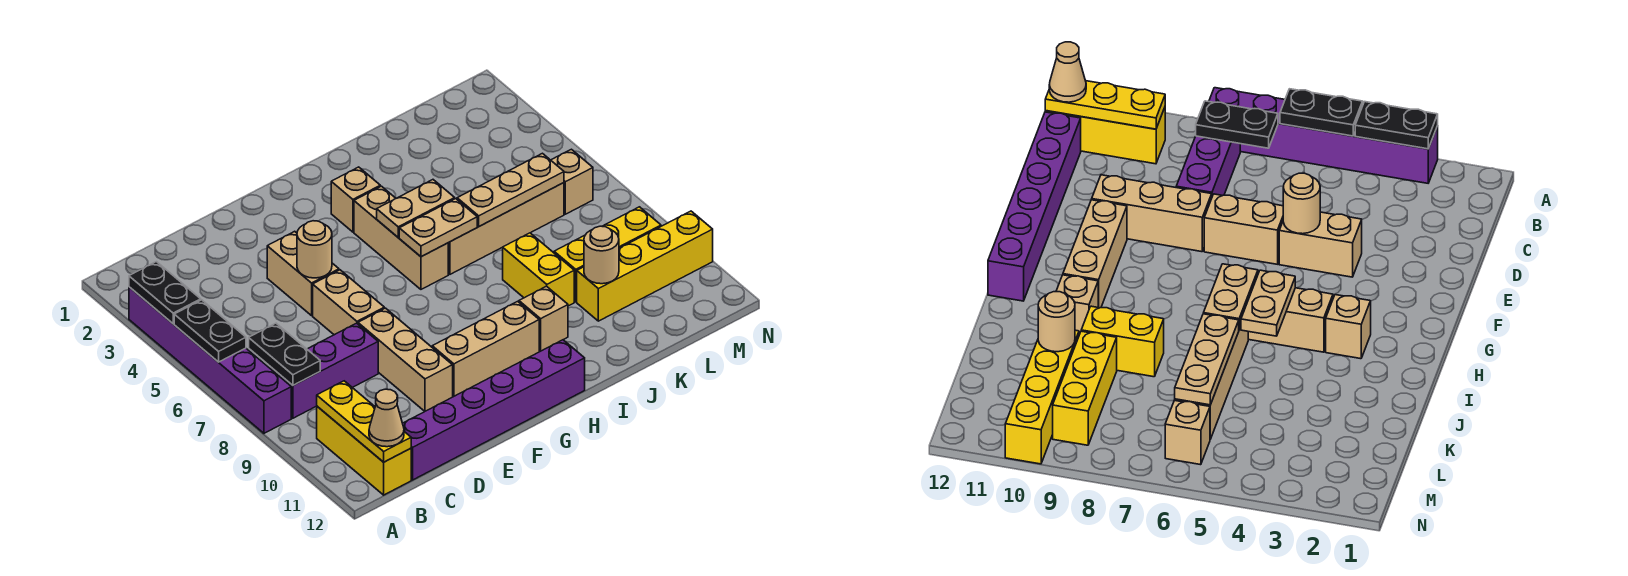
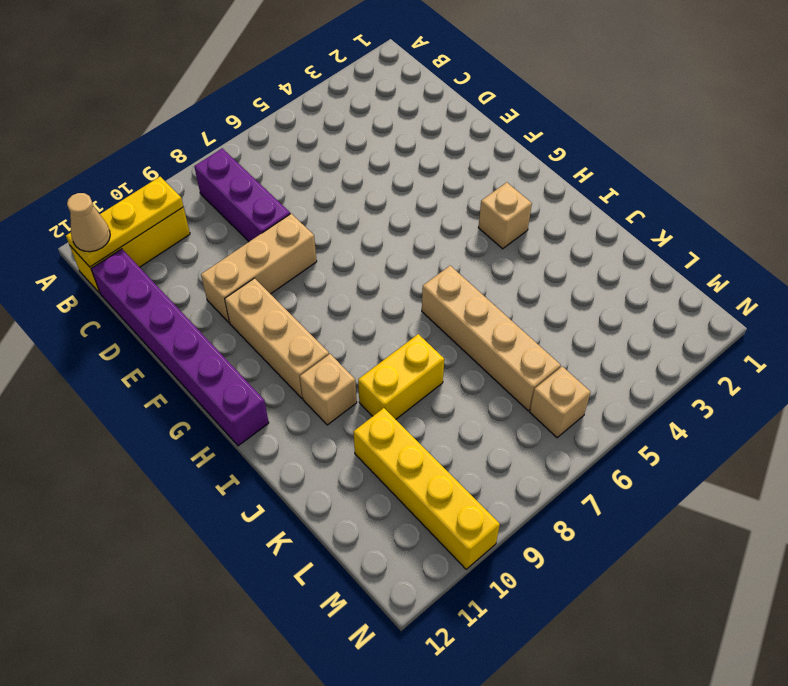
none -> purple brick A3:A8 level 1
none -> tan brick E4:E5 level 1
none -> tan brick E6:E7 level 1

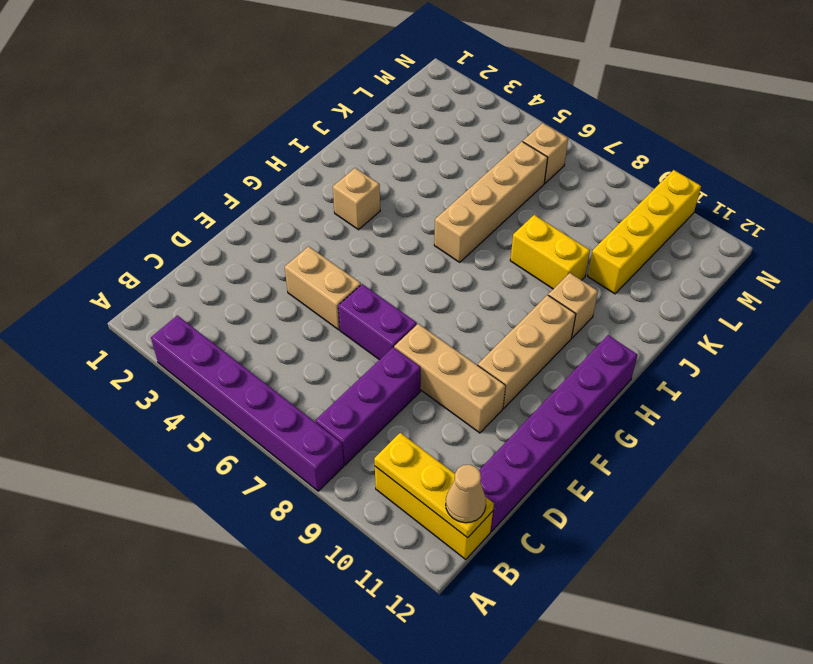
purple brick E6:E7 level 1 -> tan brick E6:E7 level 1
none -> tan brick H4:H6 level 1
none -> yellow brick K9:M9 level 1
none -> black plate A3:A4 level 2

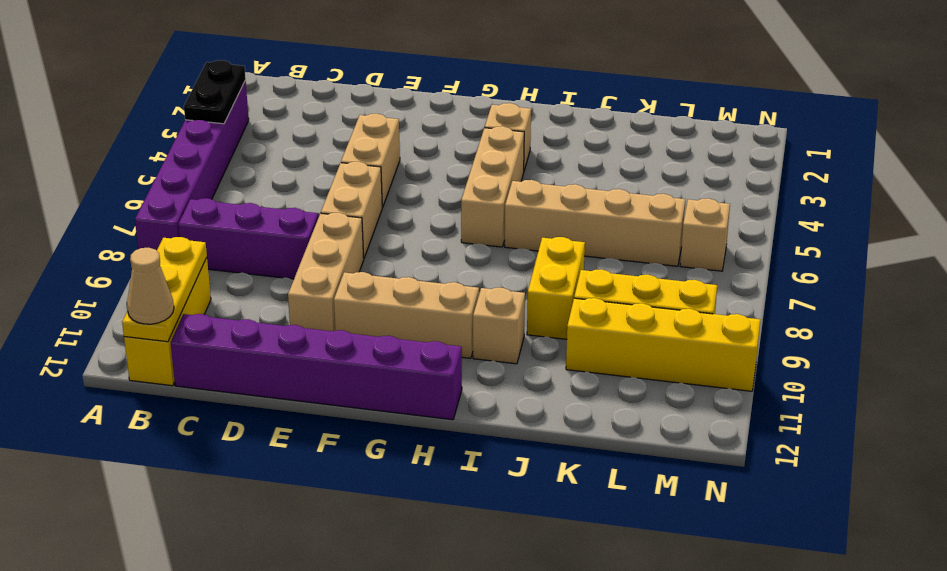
none -> black plate A5:A6 level 2
none -> black plate B7:B8 level 2
none -> tan round brick E5 level 2

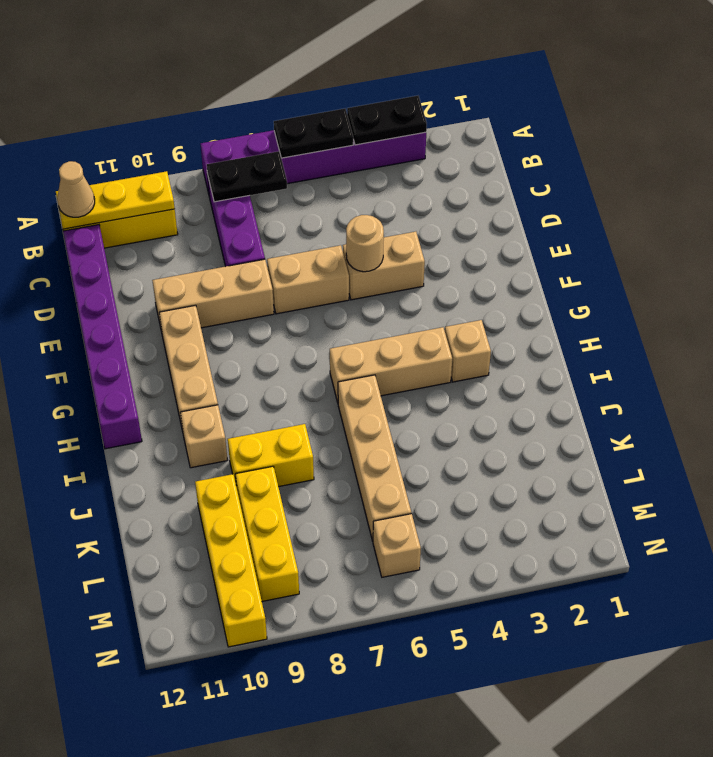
none -> tan plate H5:I5 level 2
none -> tan plate H6:I6 level 2
none -> tan plate J6:L6 level 2

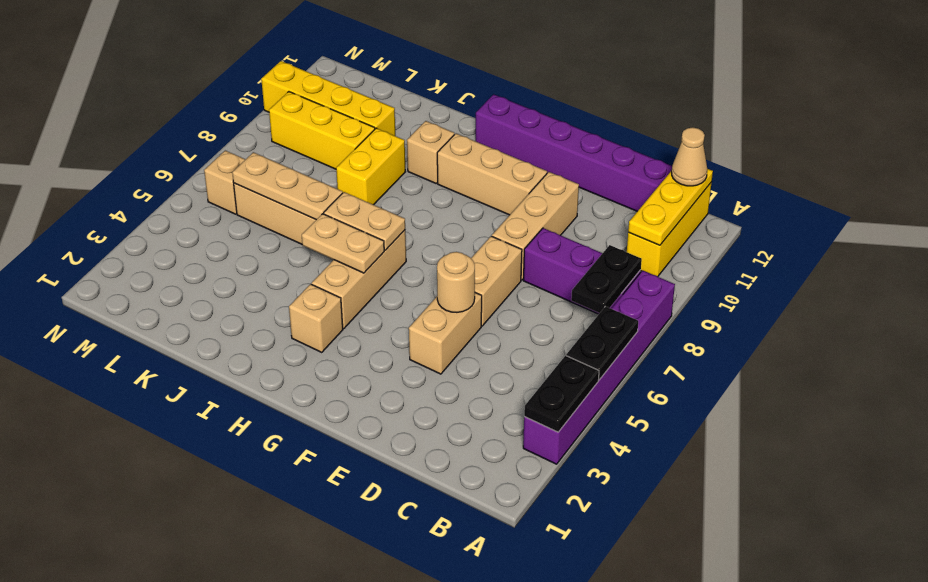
none -> tan round brick K10 level 2

